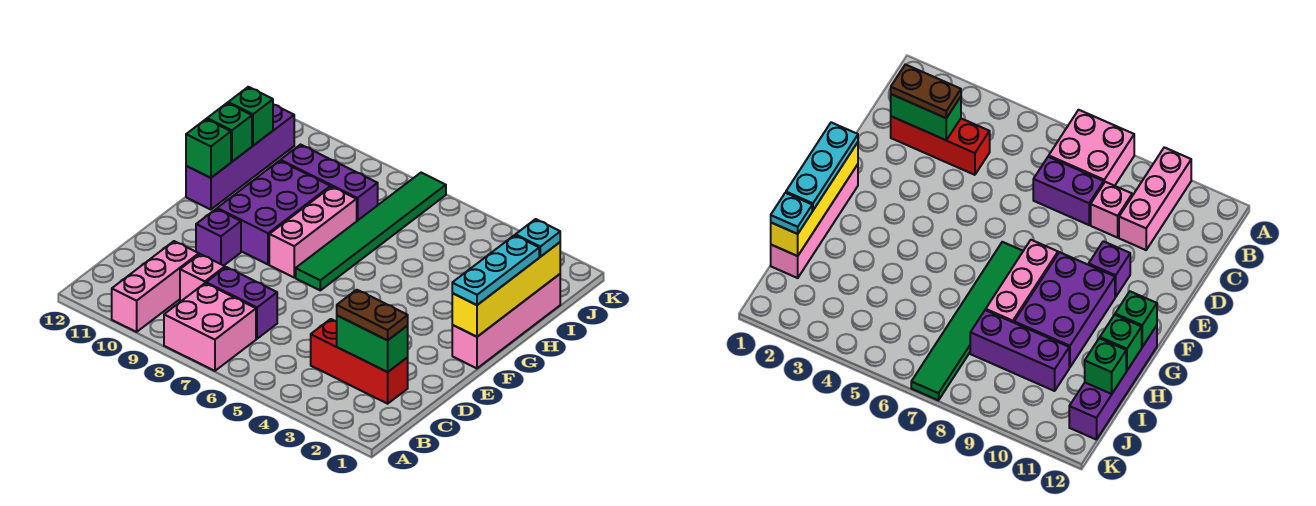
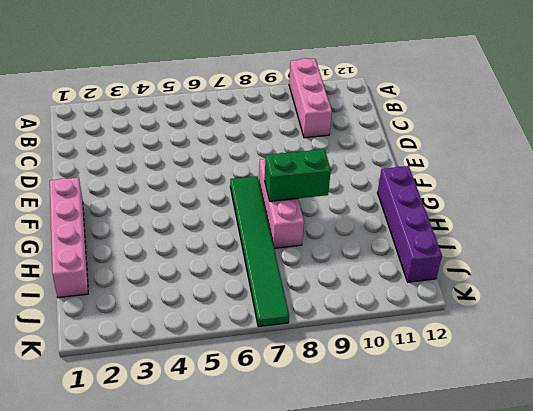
green brick G8:G9 level 2 -> green brick C2:C3 level 2
none -> pink brick A7:B8 level 1
none -> red brick C2:C4 level 1
none -> purple brick C7:C8 level 1

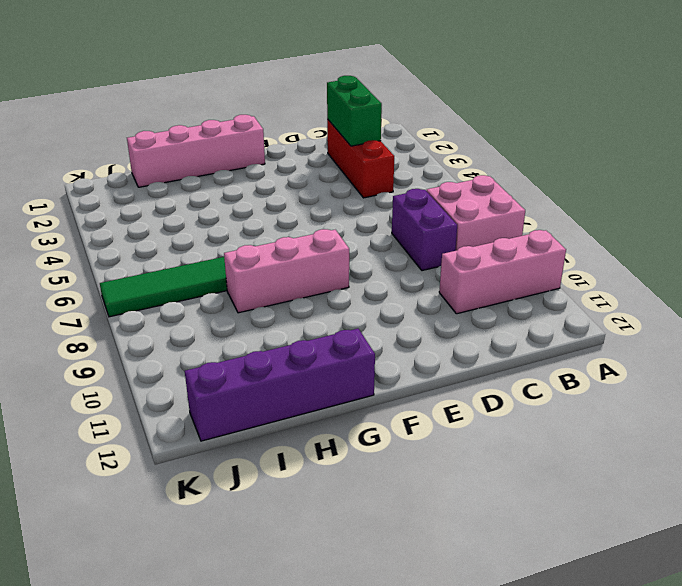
none -> pink brick C9 level 1
none -> purple brick E10 level 1
none -> purple brick F9:H10 level 1

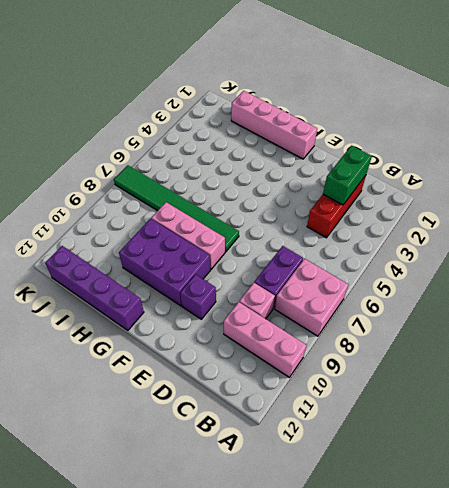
none -> purple brick I8:I10 level 1
none -> yellow brick F1:I1 level 2
none -> green brick G12 level 2

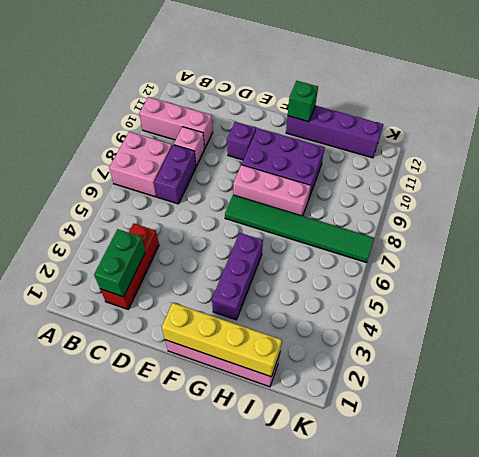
purple brick G3:G5 level 1 -> purple brick I8:I10 level 1
none -> green brick H12 level 2
none -> green brick I12 level 2
none -> brown plate C2:C3 level 3

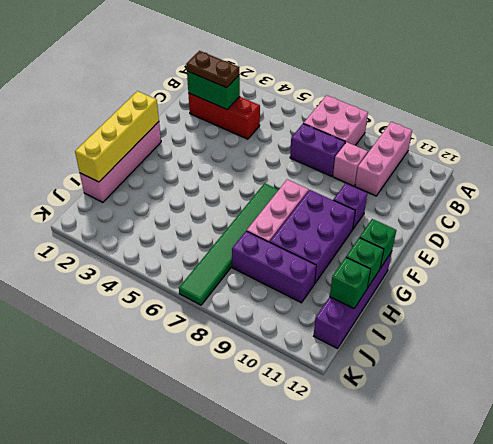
none -> cyan plate F1:H1 level 3
none -> cyan plate I1 level 3

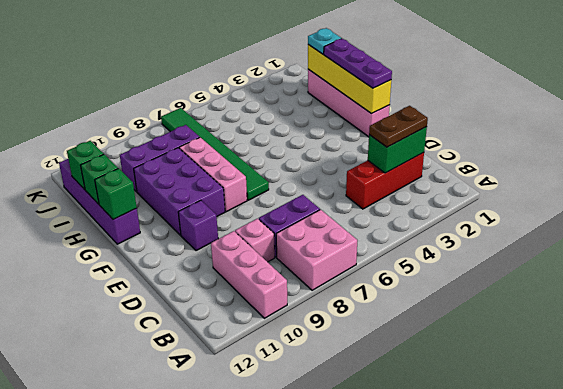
purple plate F1:H1 level 3 -> cyan plate F1:H1 level 3

